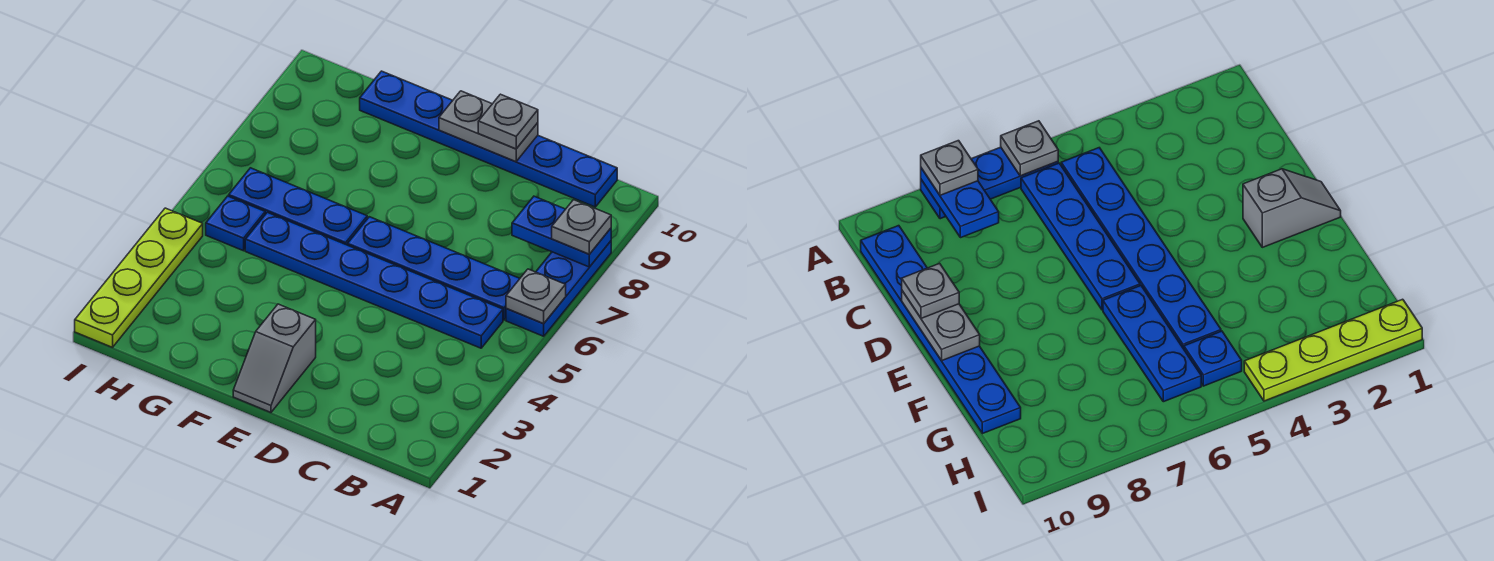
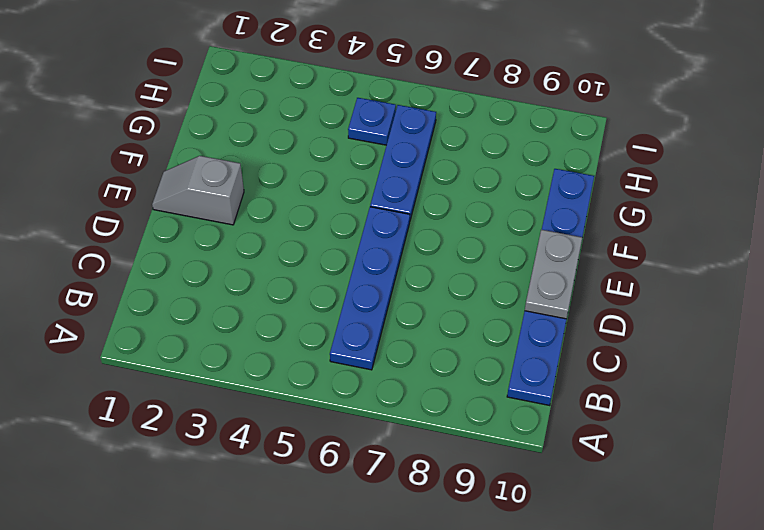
none -> blue plate A6:A8 level 1
none -> blue plate B5:G5 level 1
none -> lime plate I1:I4 level 1

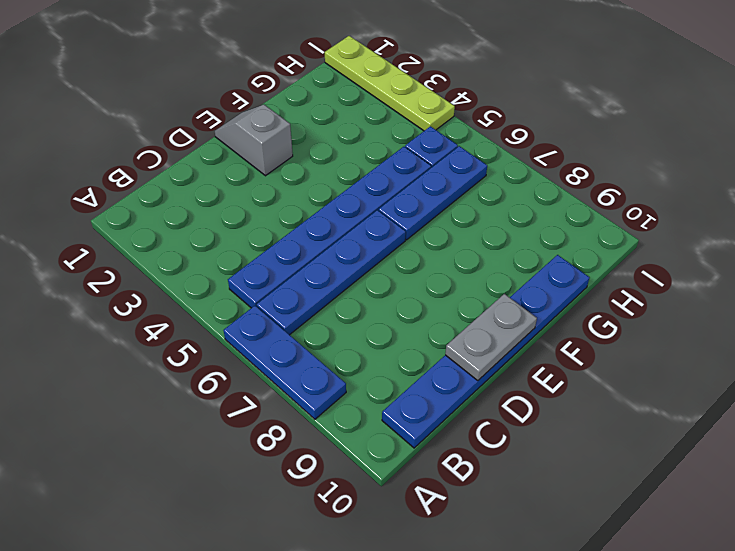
none -> grey plate A6 level 2
none -> blue plate A8:B8 level 2
none -> grey plate A8 level 3

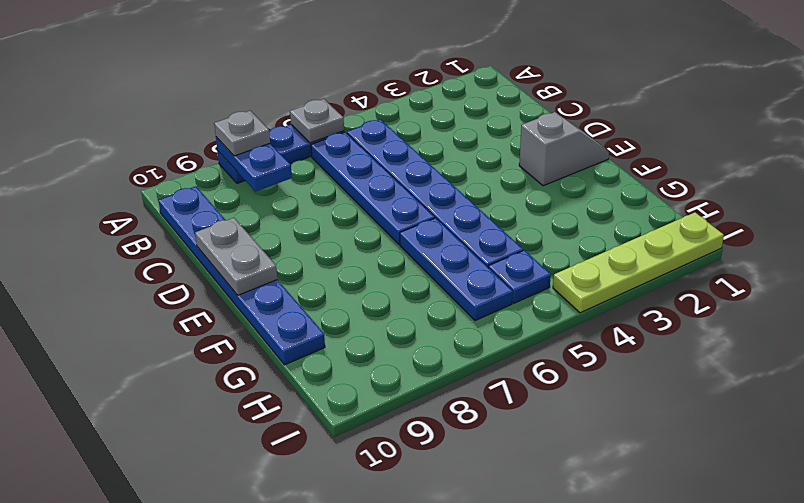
none -> grey plate D10 level 3

